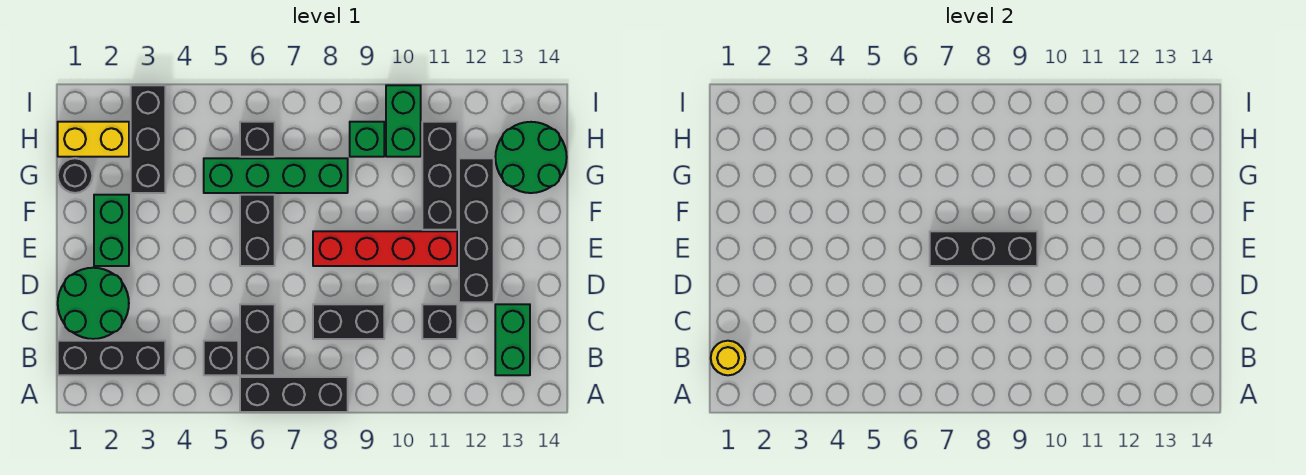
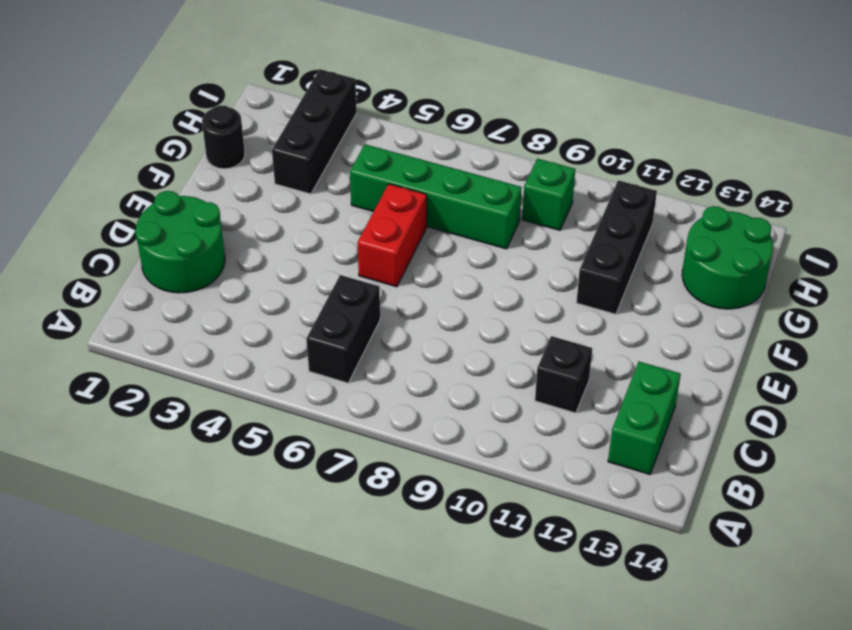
red brick E6:F6 level 1 -> black brick E6:F6 level 1
none -> black brick A6:A8 level 1
none -> black brick B1:B3 level 1
none -> black brick B5 level 1

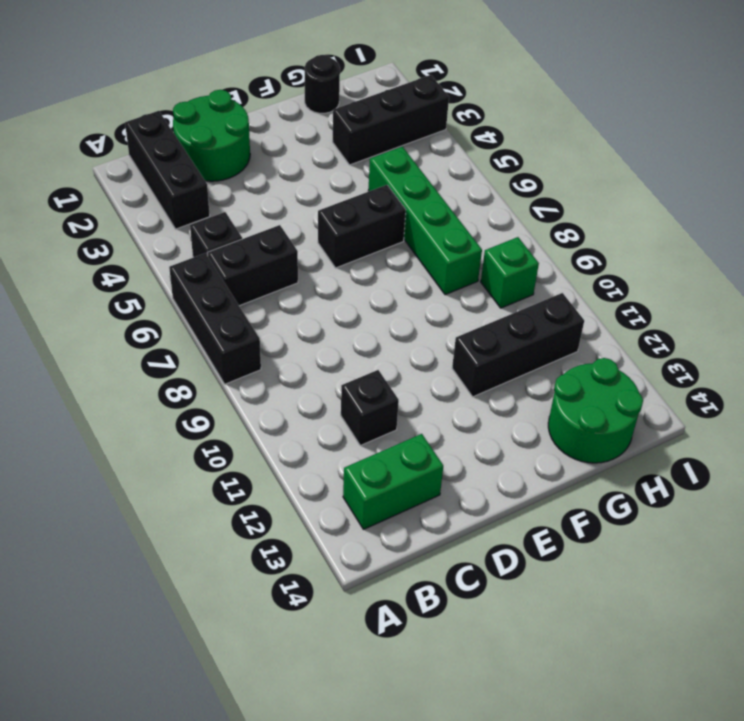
none -> black brick C8:C9 level 1
none -> black brick D12:G12 level 1
none -> green brick E2:F2 level 1

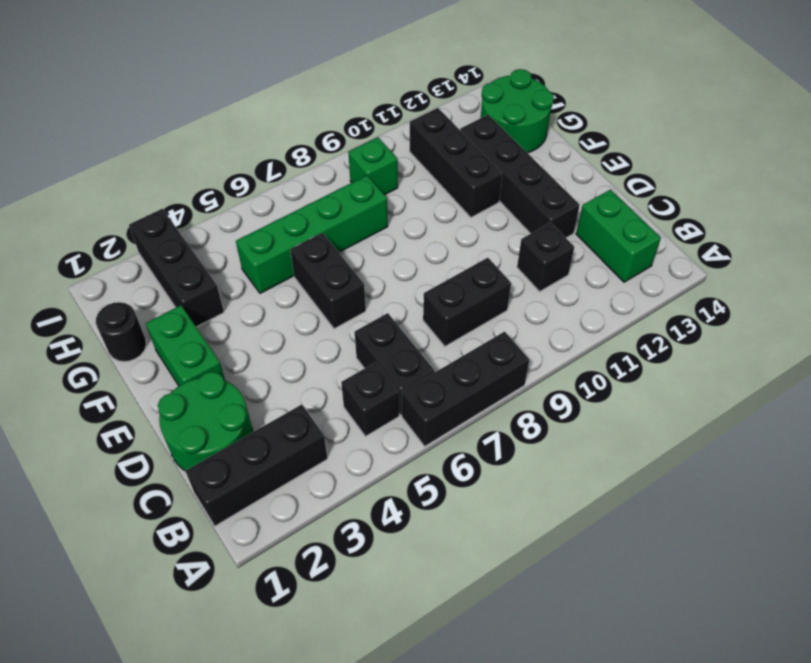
none -> red brick E8:E11 level 1
none -> yellow brick H1:H2 level 1
none -> black brick H6 level 1

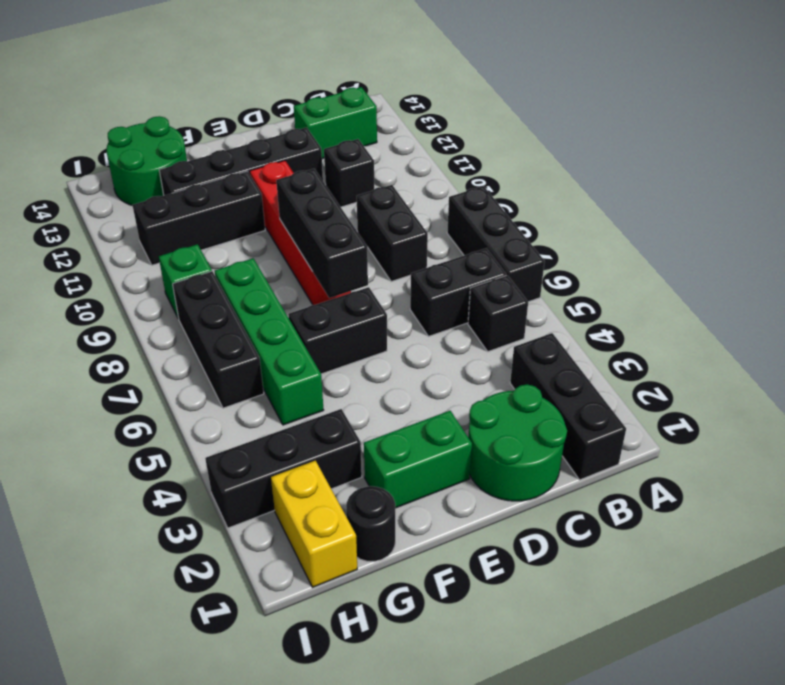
black brick H6:H8 level 1 -> black brick H6 level 1
none -> green brick H10:I10 level 1
none -> yellow round brick B1 level 2

